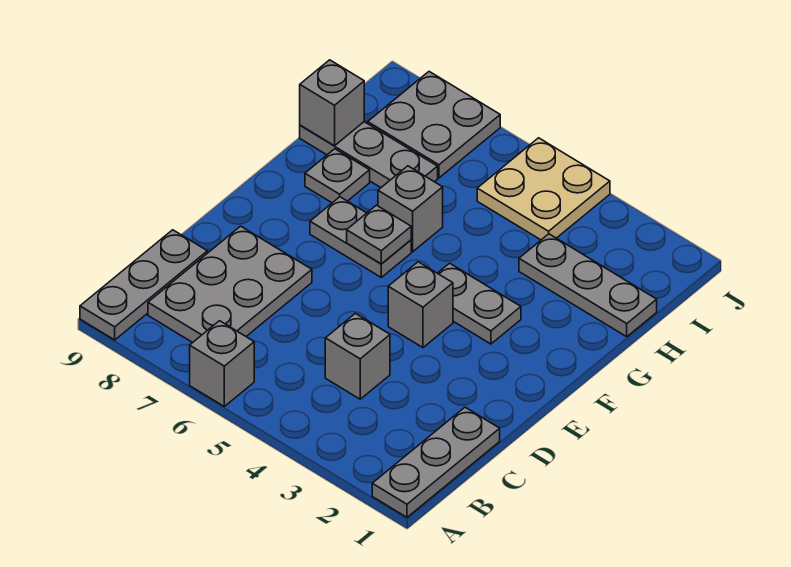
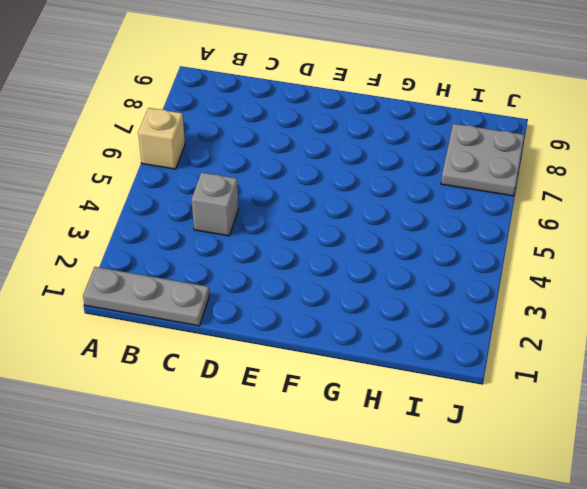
tan brick A6 level 1 -> grey brick A6 level 1
none -> grey plate A9:C9 level 1
none -> grey plate B7:D8 level 1
none -> grey brick E4 level 1

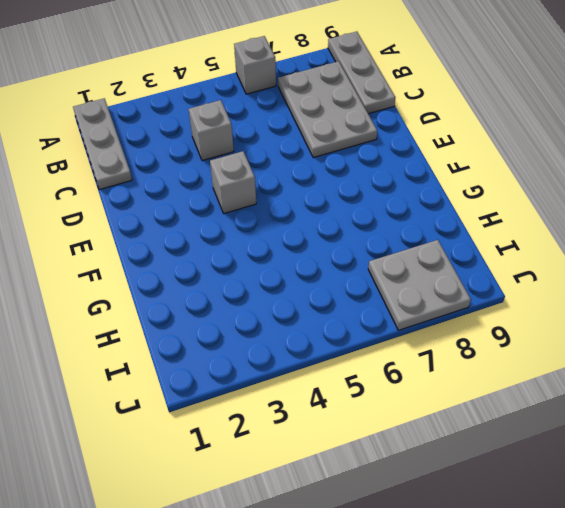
none -> grey plate F3:F4 level 1
none -> grey plate F6:F7 level 1
none -> grey brick G6 level 1

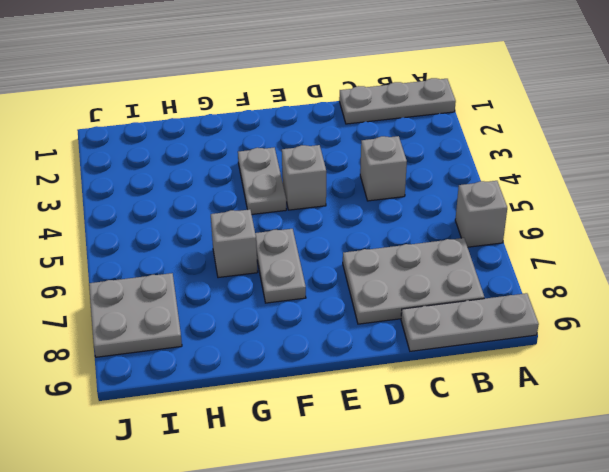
none -> grey plate G8 level 1
none -> grey plate H1:H3 level 1
none -> grey plate H7:H9 level 1

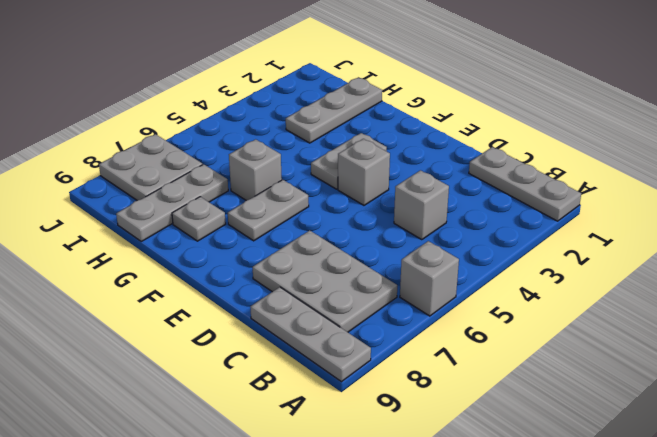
none -> tan plate I4:J5 level 1
none -> grey plate F6 level 2
none -> grey brick H9 level 2

